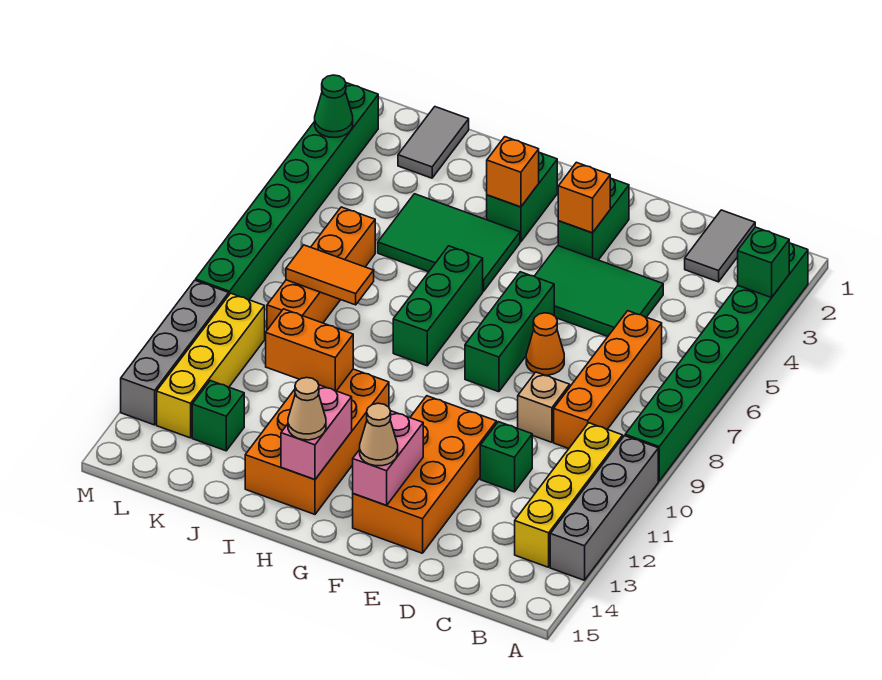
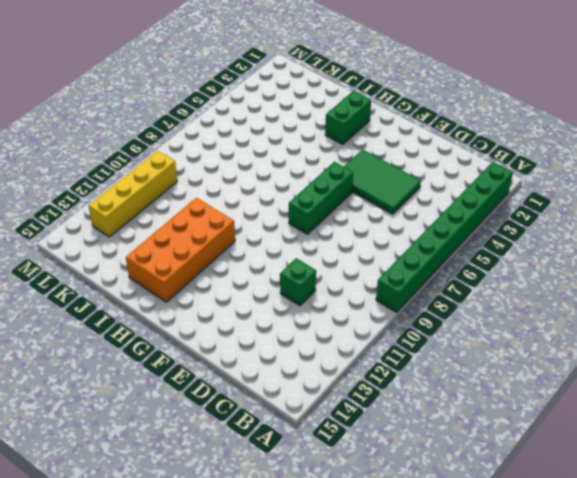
none -> grey brick A10:A13 level 1
none -> yellow brick B10:B13 level 1
none -> grey tile C1:C2 level 1
none -> orange brick C6:C9 level 1

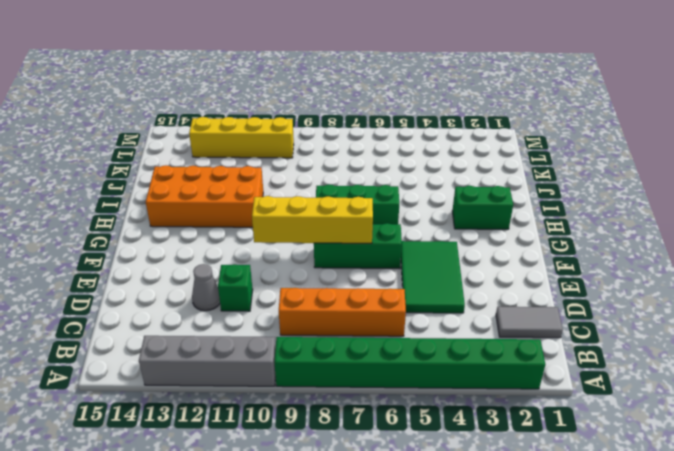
grey cone D12 level 1 -> none
yellow brick F7:F10 level 2 -> yellow brick B10:B13 level 1
none -> tan brick D9 level 1
none -> orange cone E7 level 1
none -> orange brick E11:F14 level 1
none -> green brick F2:F3 level 1

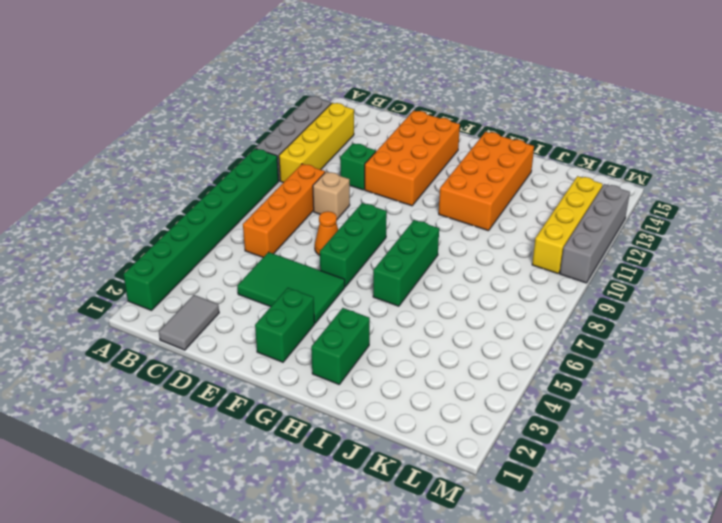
none -> green tile H4:J5 level 1
none -> grey tile K1:K2 level 1
none -> orange brick K6:K9 level 1
none -> green brick K13 level 1

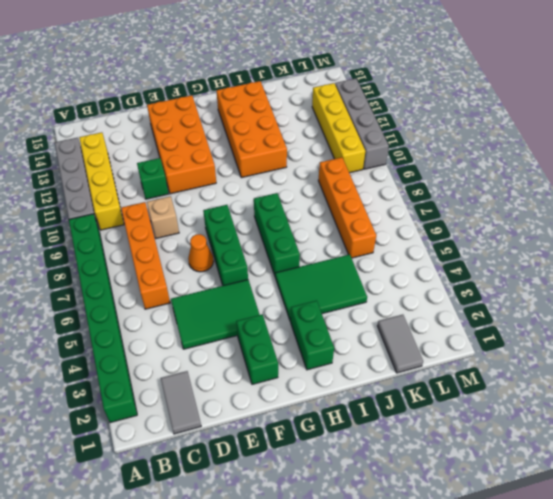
none -> green brick K13 level 1
none -> green brick M2:M9 level 1
none -> green brick A3 level 2
none -> orange brick F3 level 2

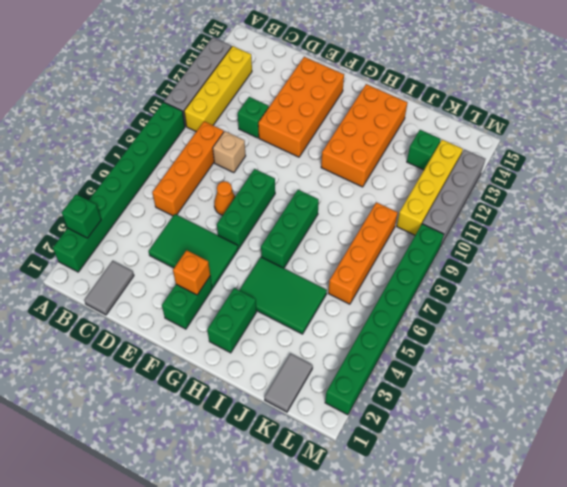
none -> pink brick F13:F14 level 2
none -> orange brick H3 level 2
none -> pink brick H13:H14 level 2
none -> orange brick I11:J11 level 2

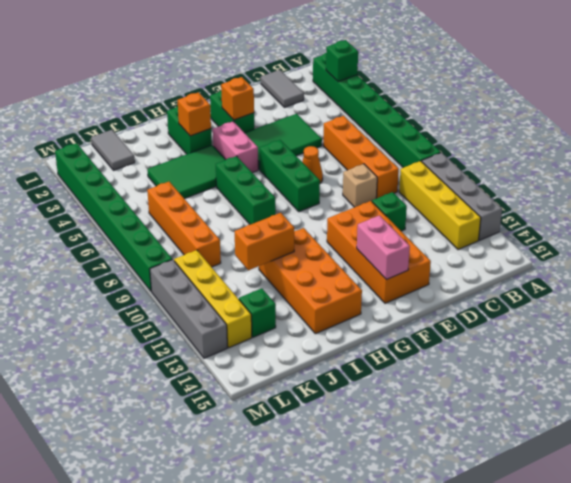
pink brick G4:G5 level 1 -> pink brick H13:H14 level 2
none -> orange tile J8:K8 level 2
none -> green cone M3 level 2
none -> tan cone F14 level 3
none -> tan cone H14 level 3

